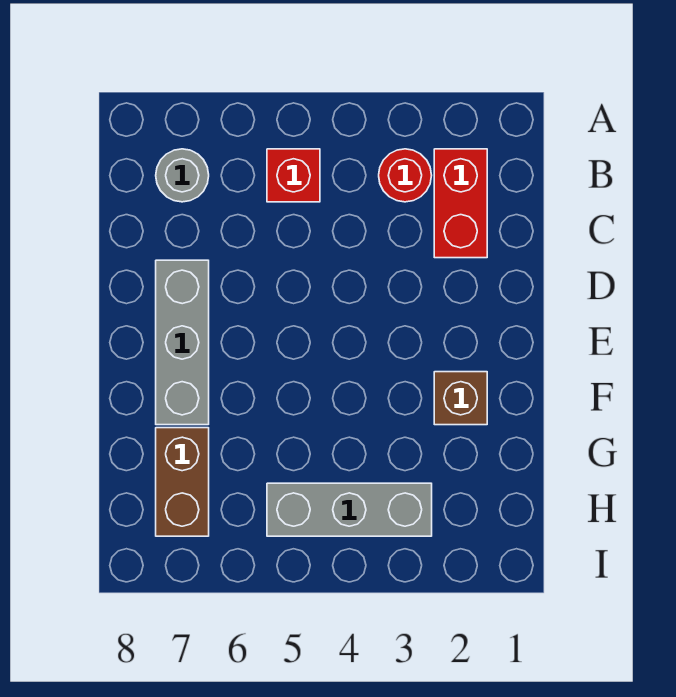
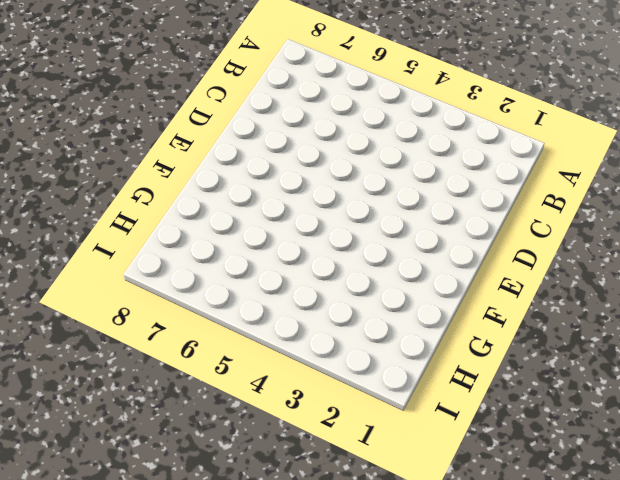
none -> red brick B2:C2 level 1
none -> red round brick B3 level 1

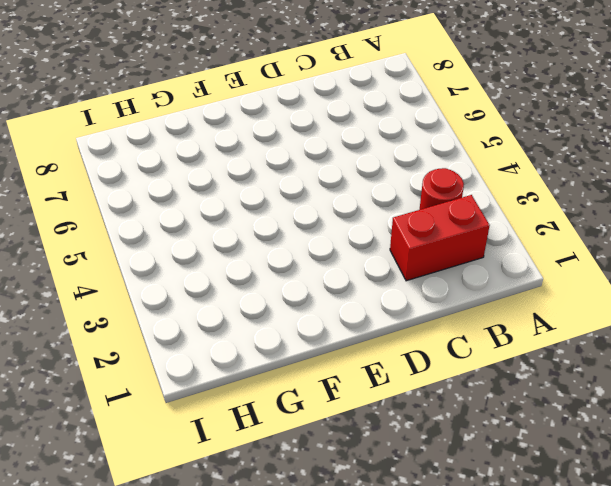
none -> red brick B5 level 1
none -> grey round brick B7 level 1

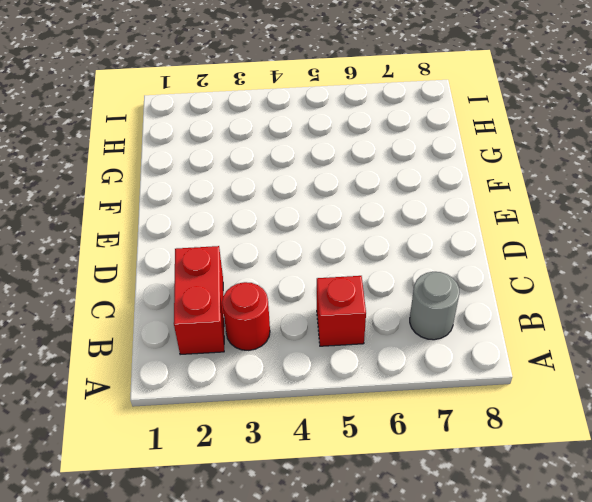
none -> grey brick D7:F7 level 1
none -> brown brick F2 level 1

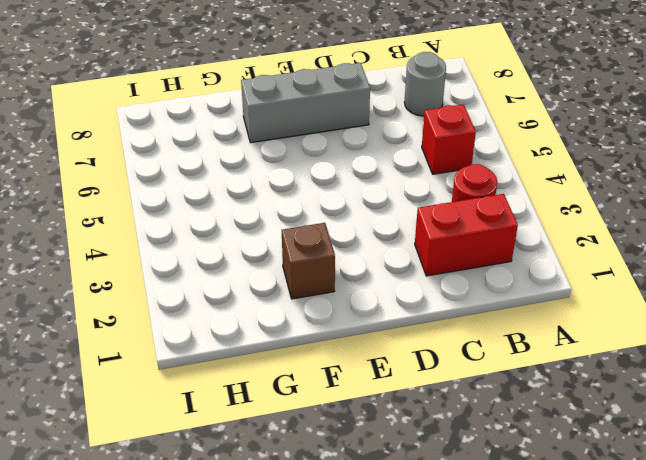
none -> brown brick G7:H7 level 1
none -> grey brick H3:H5 level 1

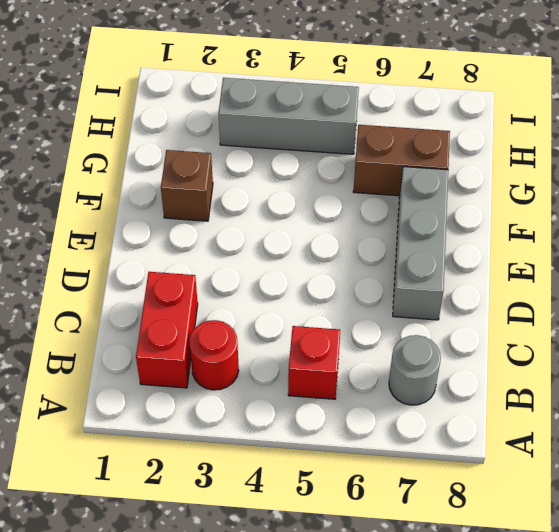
brown brick G6:G7 level 1 -> brown brick G7:H7 level 1

